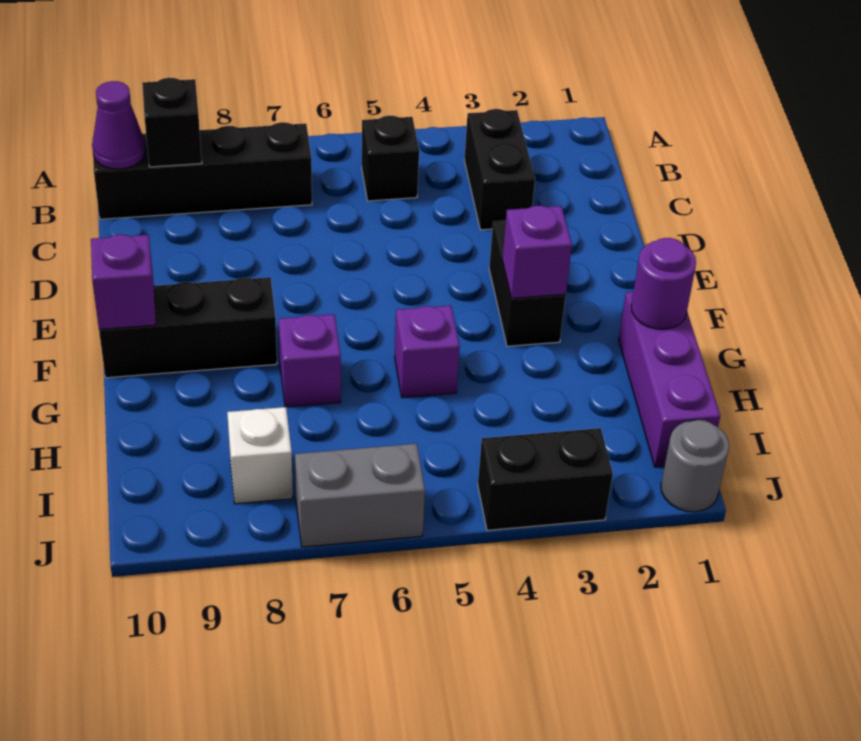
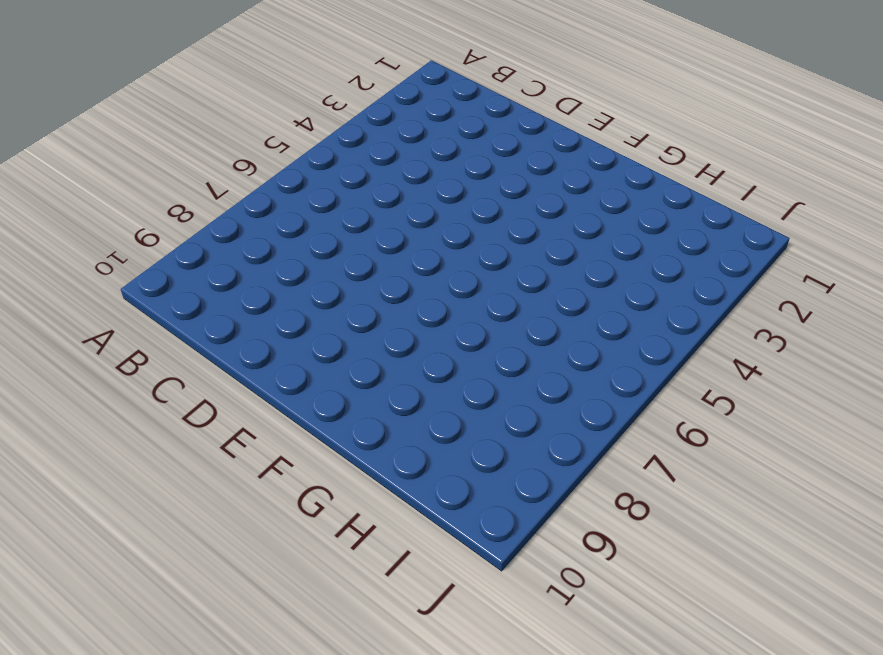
none -> black brick B3:C3 level 1
none -> black brick B5 level 1
none -> black brick B7:B10 level 1

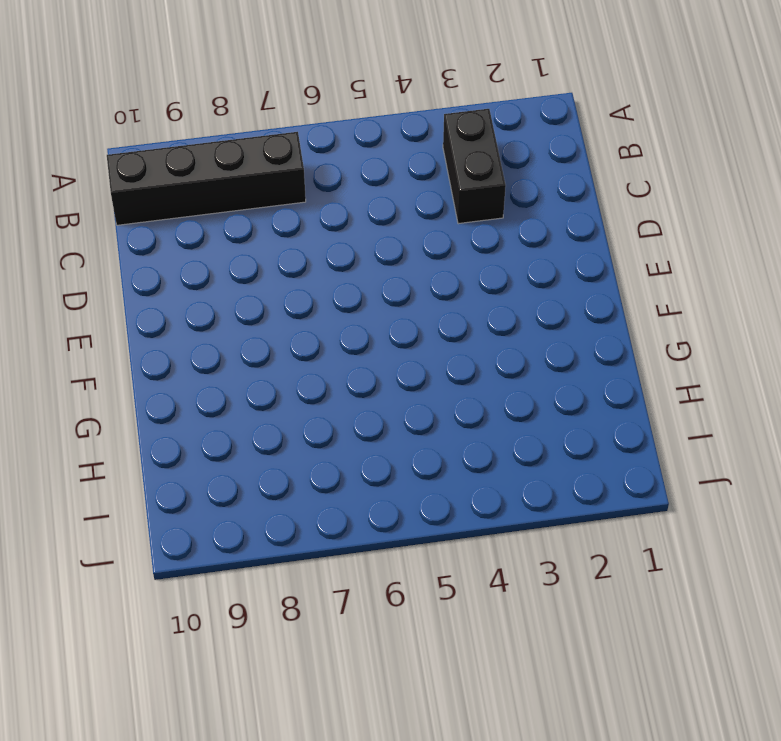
none -> black brick B5 level 1
none -> black brick E3:F3 level 1
none -> black brick F8:F10 level 1

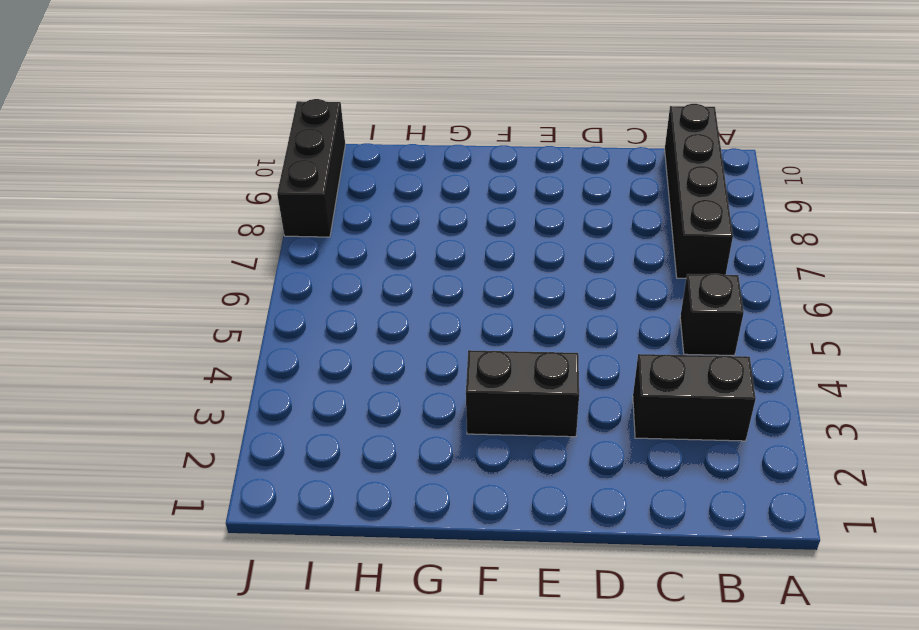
black brick J8:J10 level 1 -> black brick F8:F10 level 1
none -> purple brick G1:I1 level 1
none -> purple brick G5 level 1
none -> purple brick G7 level 1

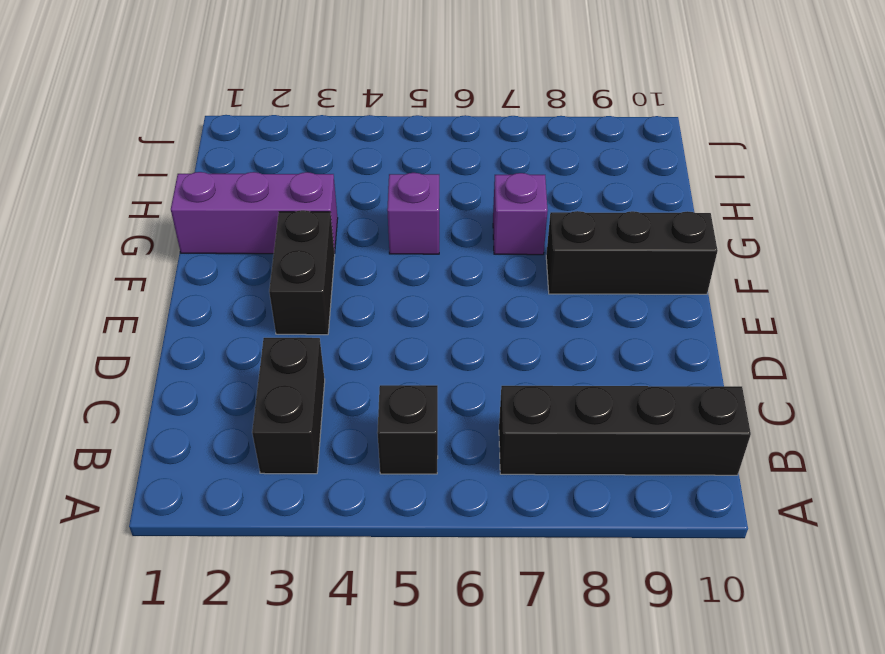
purple brick G1:G3 level 1 -> purple brick G1:I1 level 1
none -> white brick I8 level 1
none -> grey round brick J1 level 1
none -> black brick J3:J4 level 1

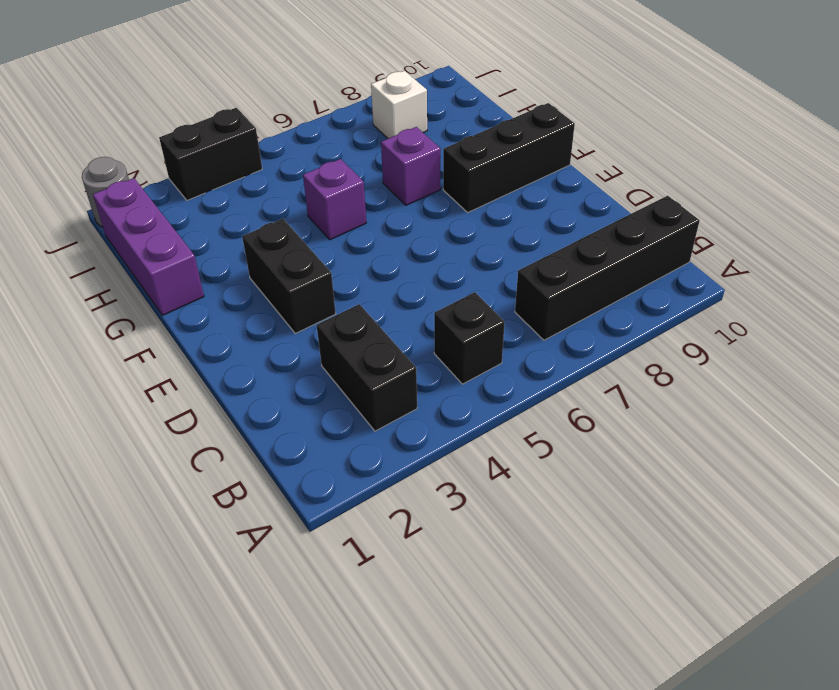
none -> grey brick J6:J7 level 1
none -> black brick B9 level 2
none -> purple cone B10 level 2

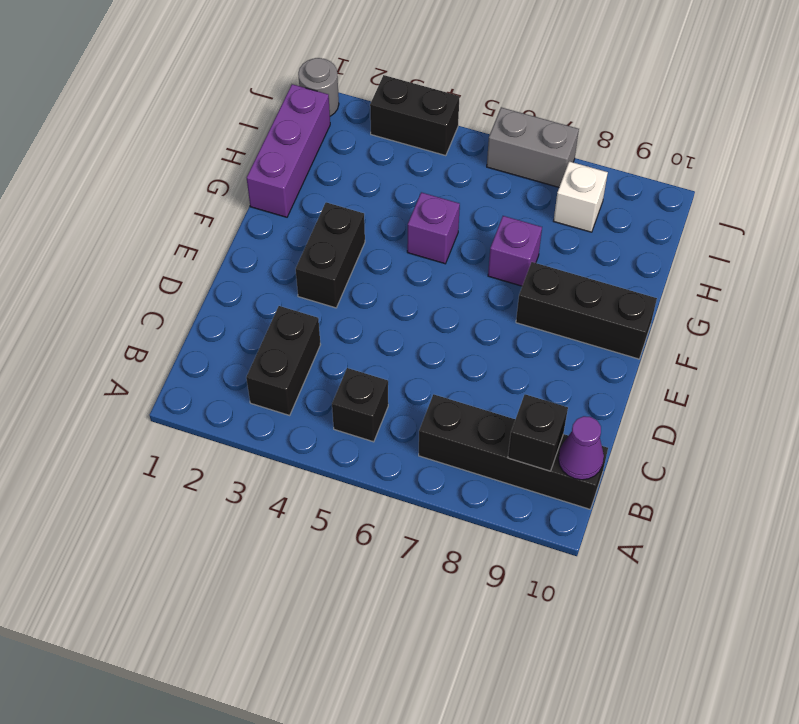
none -> purple brick F3 level 2
none -> purple brick F10 level 2
none -> purple round brick G1 level 2

